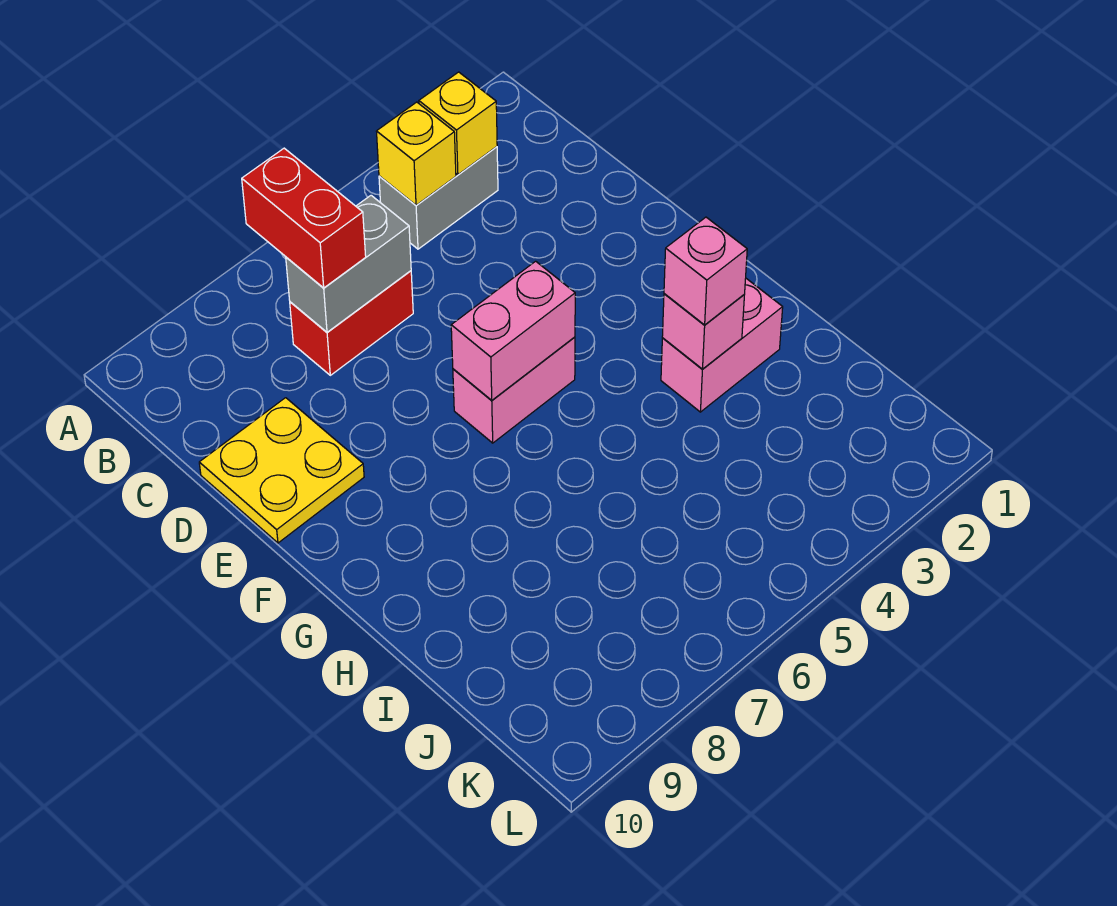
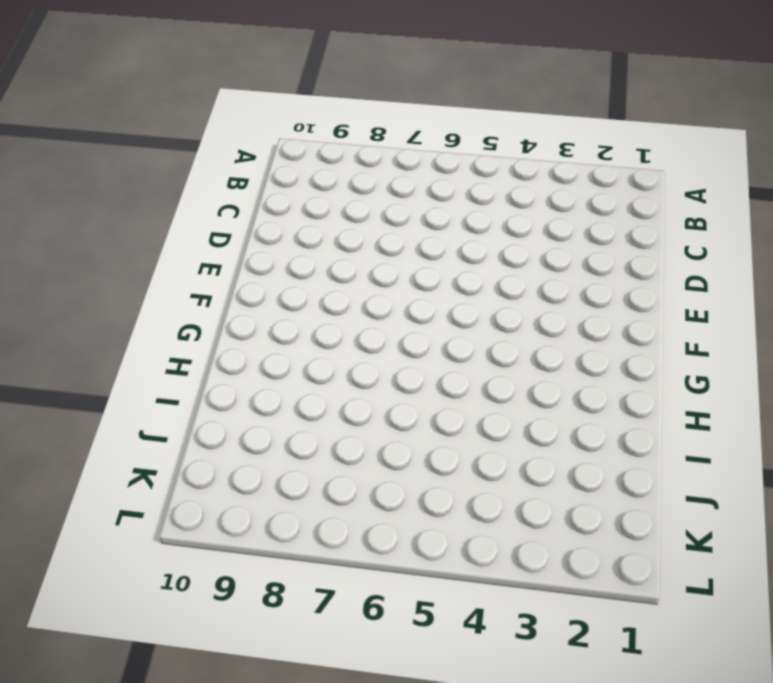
none -> grey brick B3:B4 level 1
none -> red brick C6:C7 level 1
none -> yellow plate D9:E10 level 1

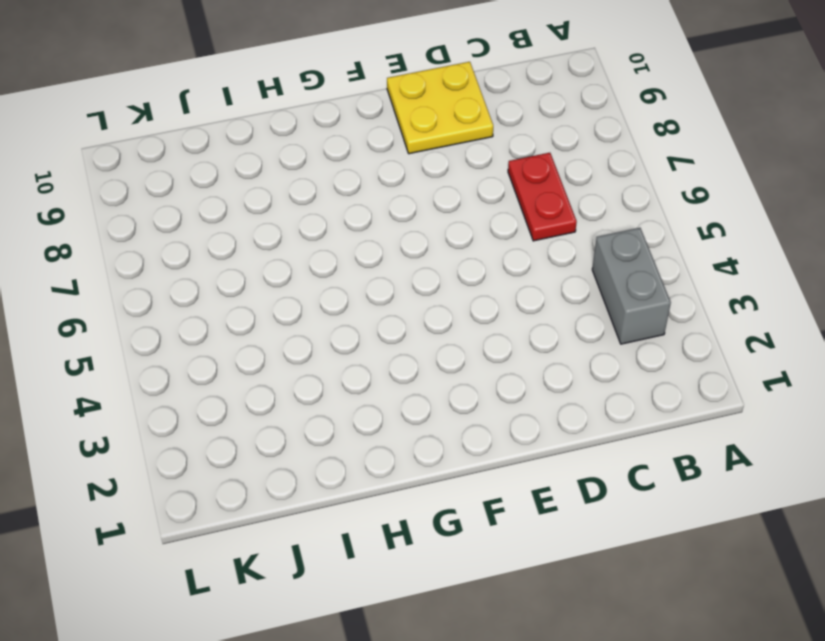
red plate C6:C7 level 1 -> red brick C6:C7 level 1
none -> pink brick F5:F6 level 1
none -> pink brick H2:H3 level 1
none -> yellow brick B3 level 2

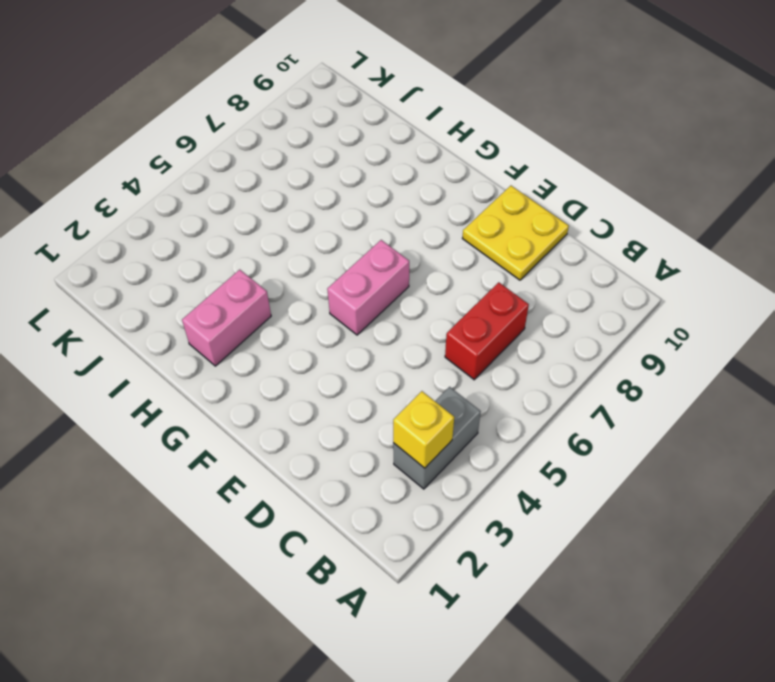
none -> yellow brick B4 level 2
none -> grey brick C6:C7 level 2
none -> pink brick F5:F6 level 2

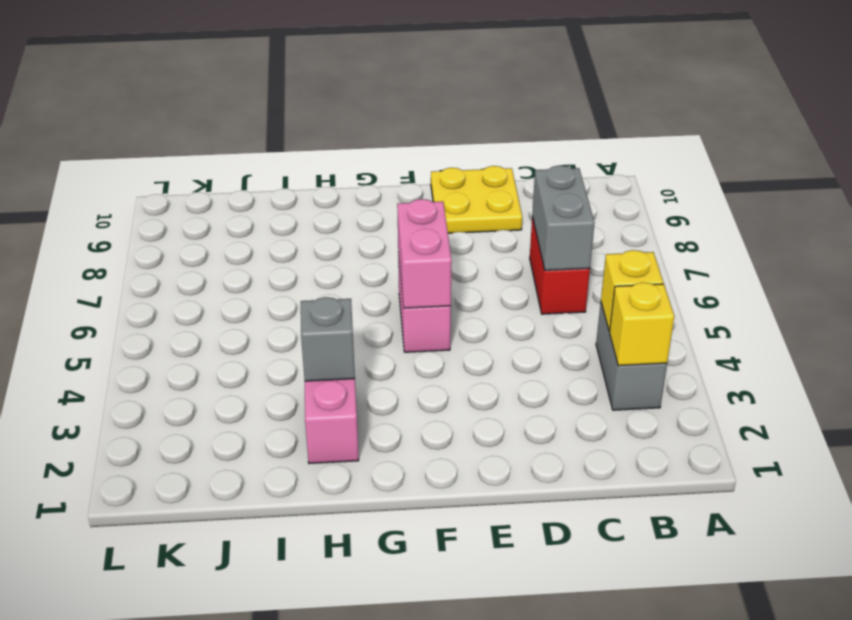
grey brick H3 level 2 -> pink brick H3 level 2
none -> red brick B7:C7 level 3
none -> pink brick H3 level 3

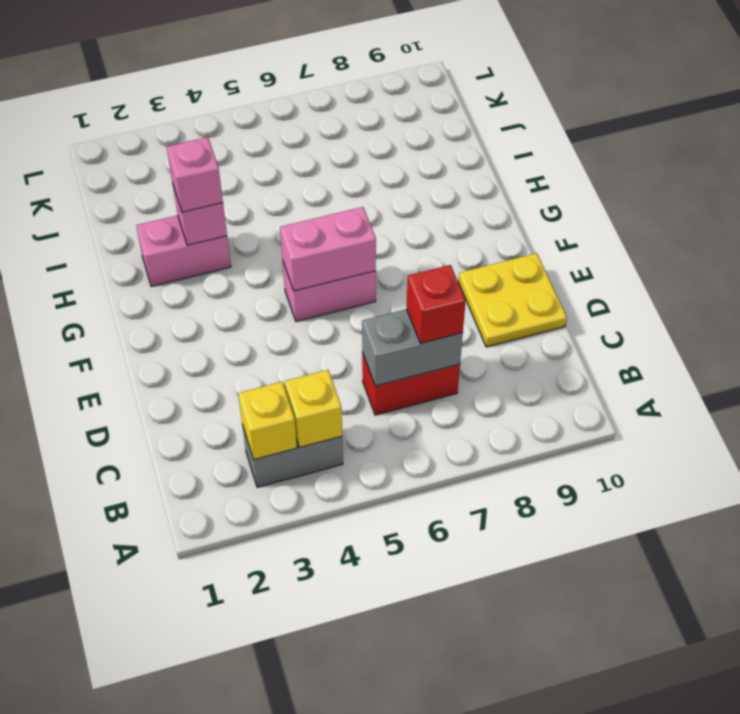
red brick C7 level 3 -> red brick B7:C7 level 3

